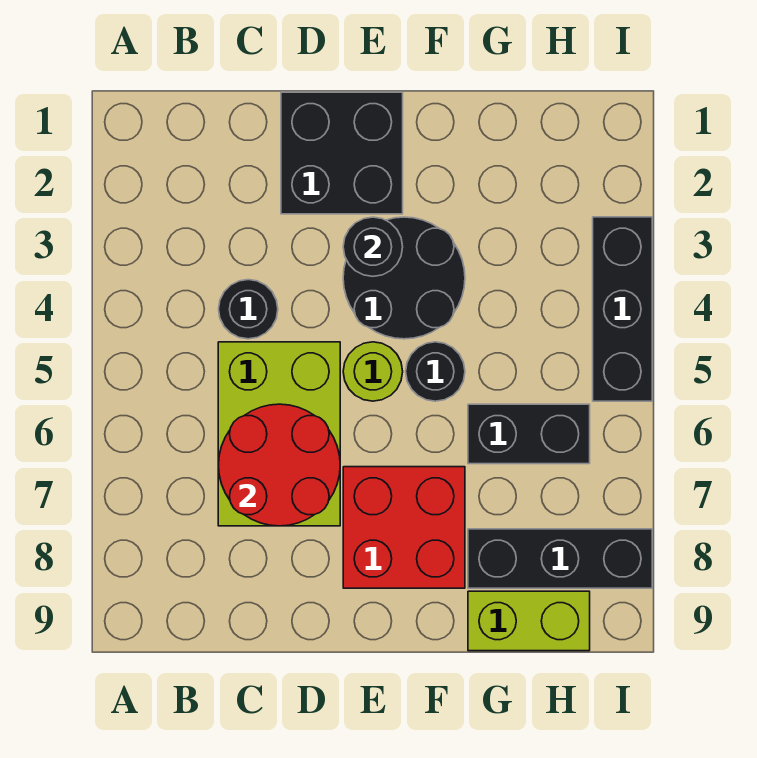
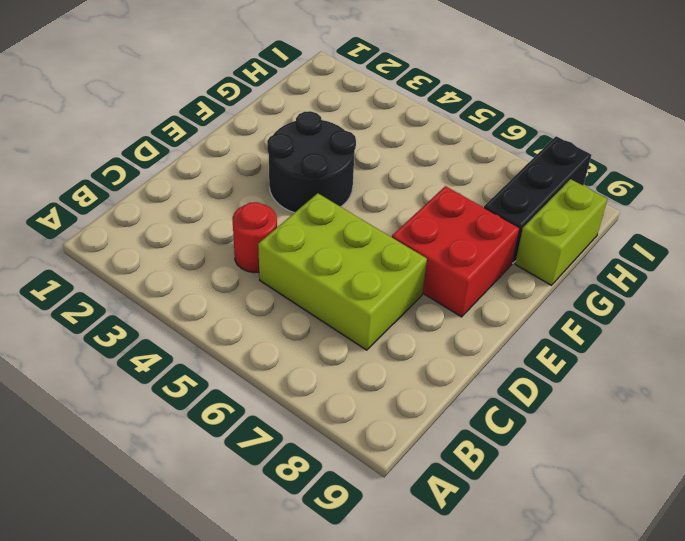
red round brick C4 level 1 -> black round brick C4 level 1
none -> black brick D1:E2 level 1
none -> lime round brick E5 level 1
none -> black round brick F5 level 1

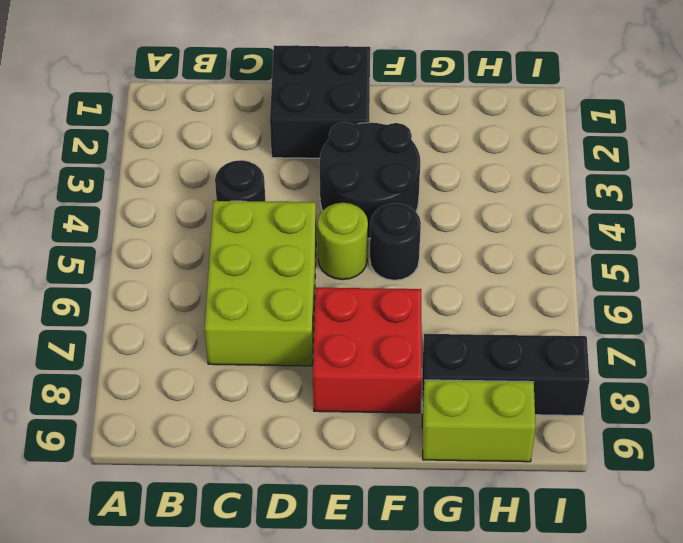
none -> black brick G6:H6 level 1
none -> black brick I3:I5 level 1
none -> red round brick C6:D7 level 2

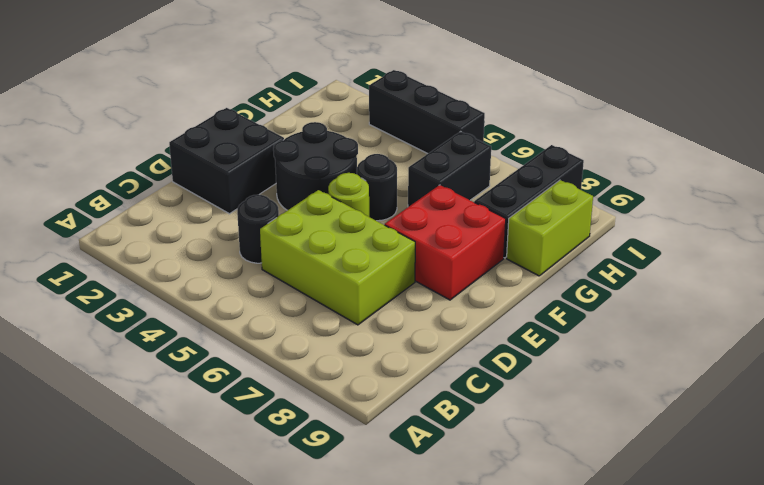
none -> red round brick C6:D7 level 2
none -> black round brick E3 level 2

